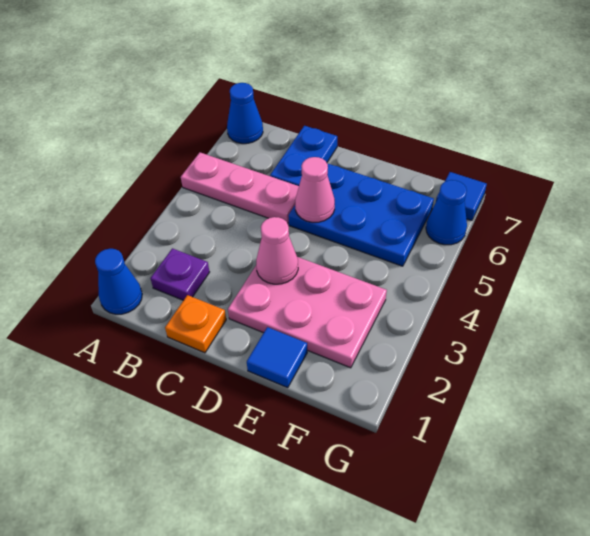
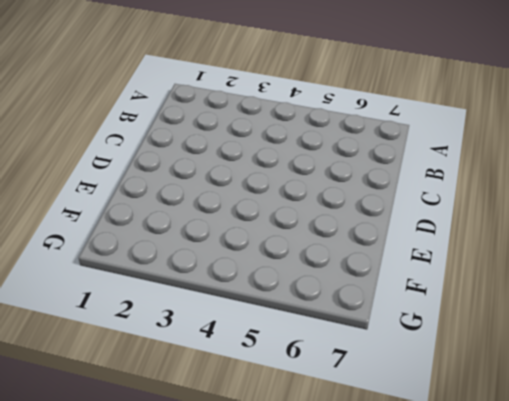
none -> blue cone A1 level 1
none -> pink plate A5:C5 level 1
none -> blue cone A7 level 1

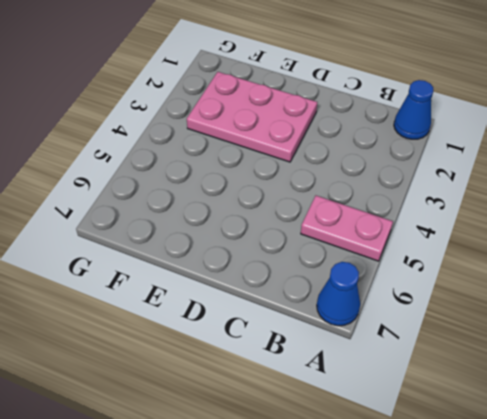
pink plate A5:B5 level 1 -> pink plate A5:C5 level 1
none -> purple plate B2 level 1
none -> orange plate C1 level 1
none -> blue plate C6:C7 level 1

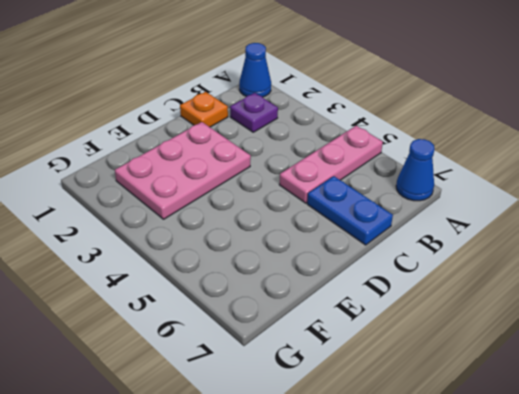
none -> blue plate D5:F6 level 1
none -> blue tile E1 level 1
none -> blue cone G6 level 1

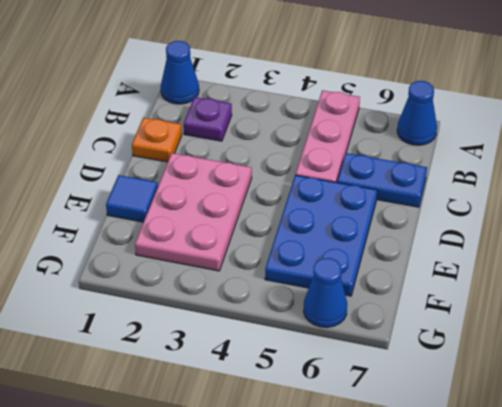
none -> blue tile G7 level 1
none -> pink cone D3 level 2
none -> pink cone D5 level 2

